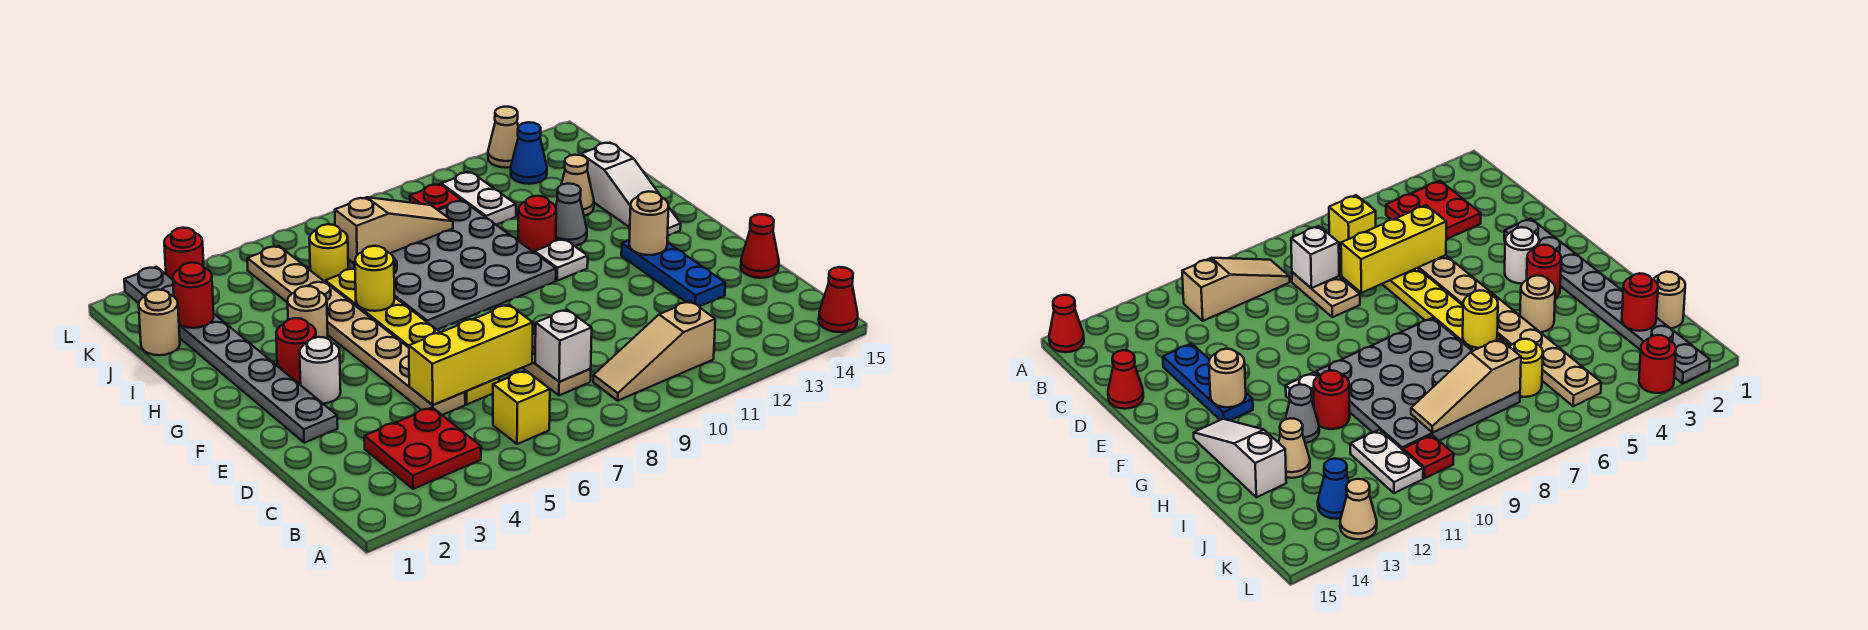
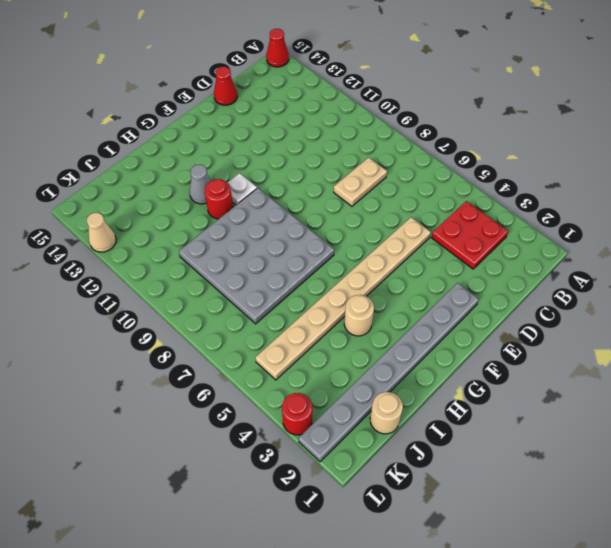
none -> yellow brick B6 level 1
none -> tan slope B9:B11 level 1 top 11
none -> yellow plate D6:I6 level 1
none -> blue plate D13:F13 level 1

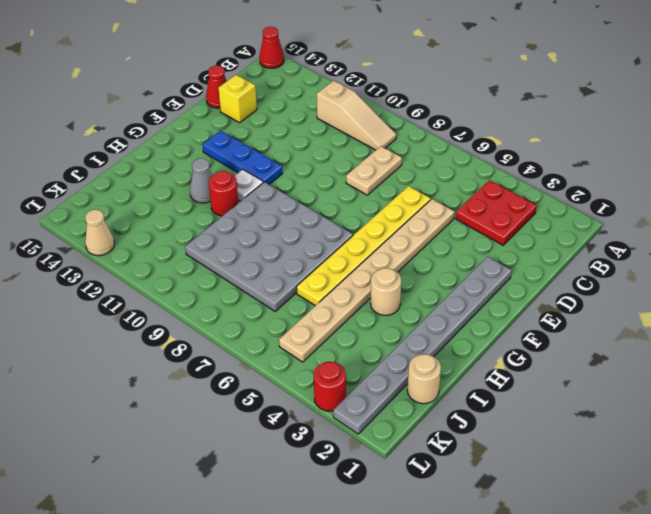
yellow brick D14 level 1 -> yellow brick B6 level 1
blue plate F11:F13 level 1 -> blue plate D13:F13 level 1
none -> white round brick F3 level 1
none -> red round brick G3 level 1
none -> white slope G14:I14 level 1 top I
none -> tan cone I13 level 1

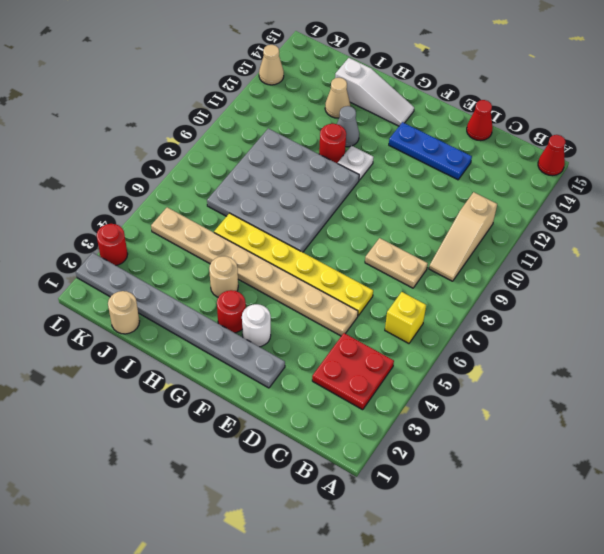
none -> yellow round brick J6 level 1
none -> white plate J11:K11 level 1
none -> red plate K10 level 1
none -> blue cone K13 level 1

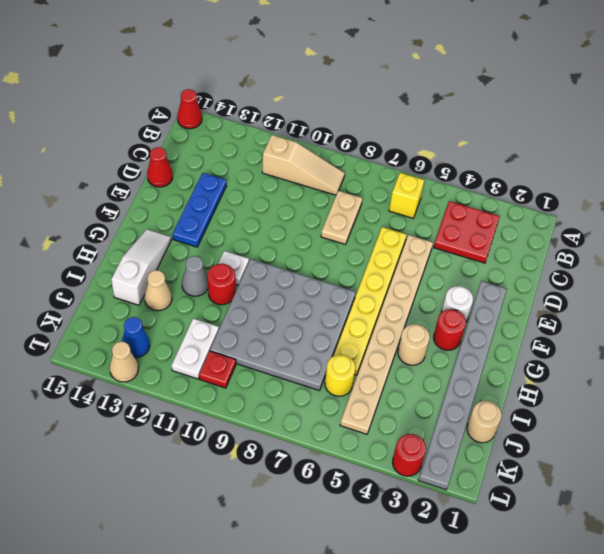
none -> white brick C8 level 2
none -> yellow brick D5:D7 level 2
none -> tan round brick F13 level 2
none -> yellow round brick H6 level 2

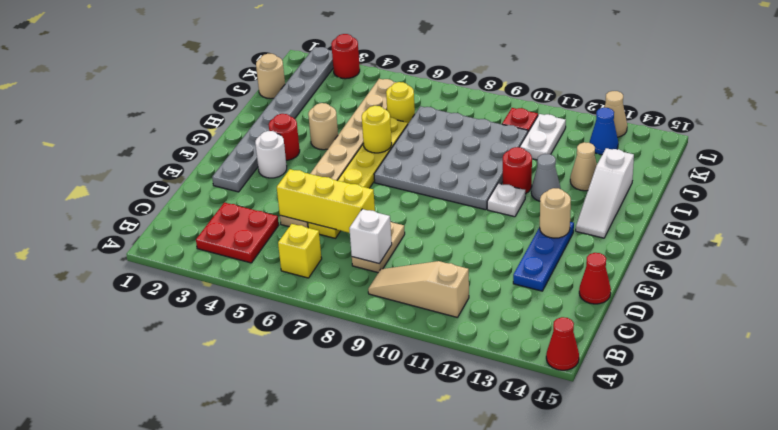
none -> red round brick J2 level 2
none -> tan slope J7:J9 level 2 top 7

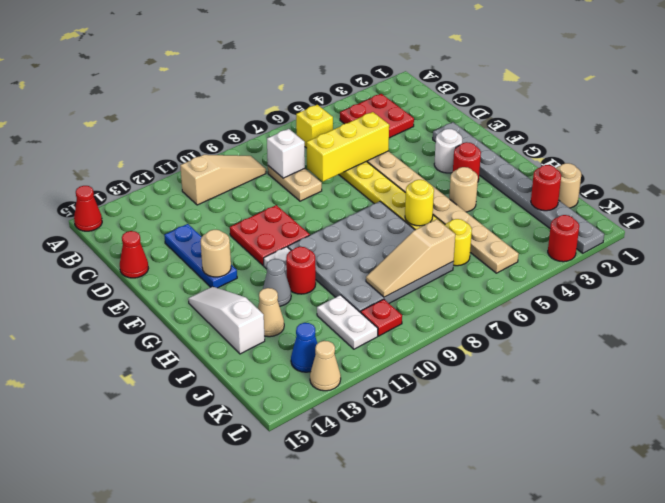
red plate E10:F11 level 1 -> none

